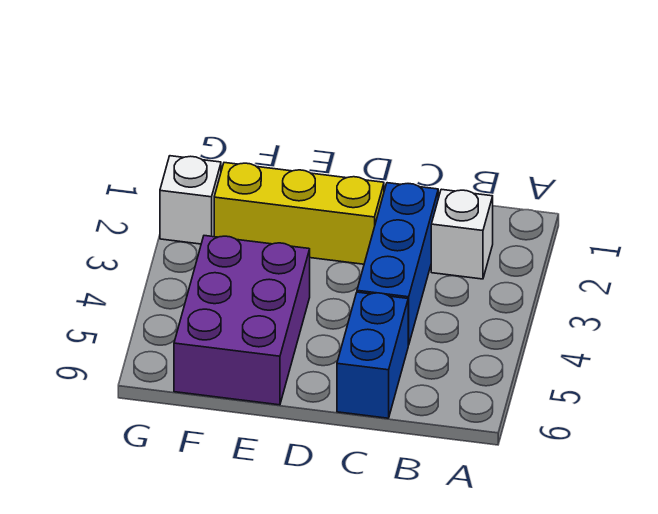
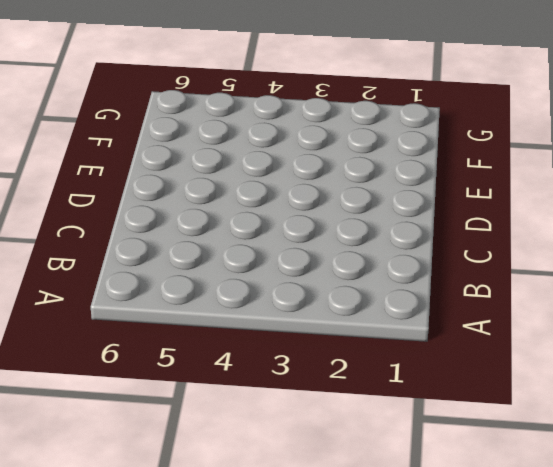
none -> white brick B2 level 1
none -> blue brick C2:C4 level 1

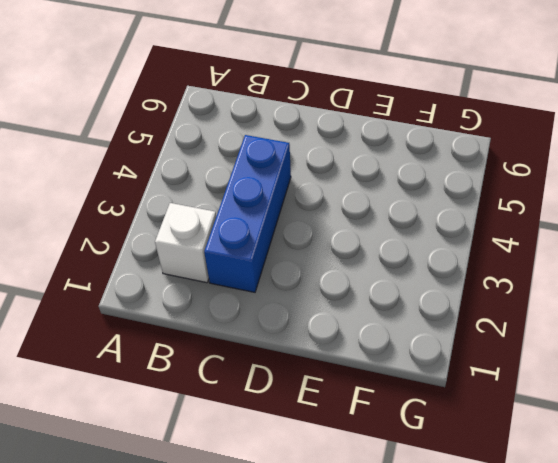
none -> blue brick C5:C6 level 1
none -> yellow brick D2:F2 level 1

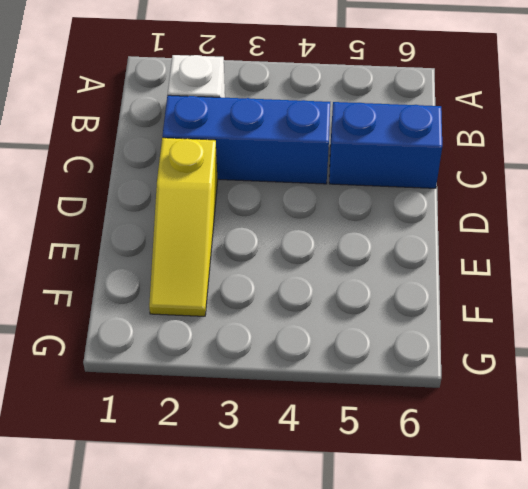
yellow slope D2:F2 level 1 top D -> yellow brick D2:F2 level 1
none -> purple brick E4:F6 level 1
none -> white brick G2 level 1

